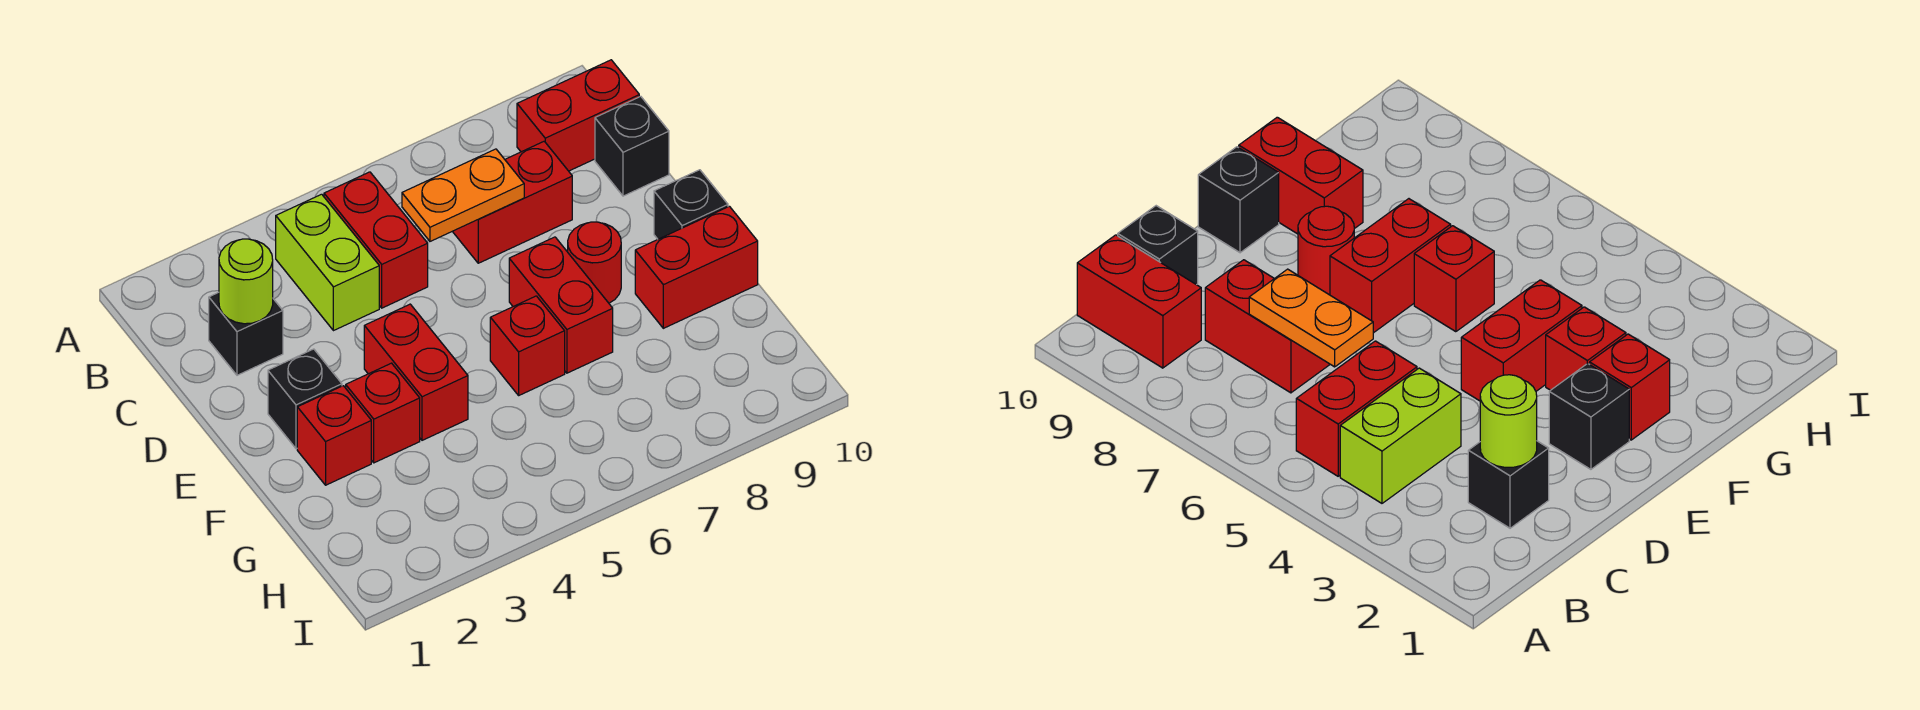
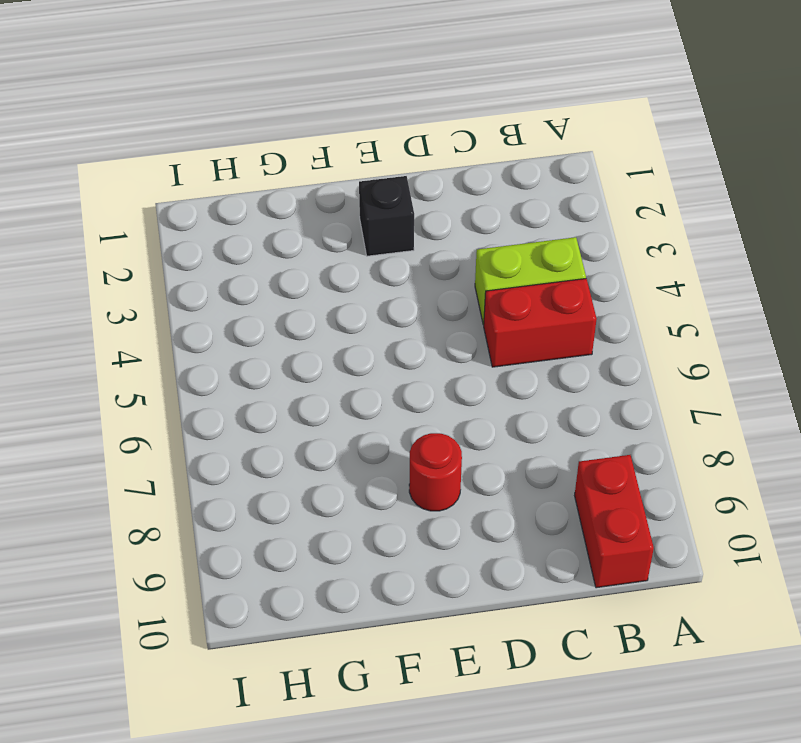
none -> black brick C2 level 1
none -> red brick C7:C8 level 1
none -> black brick C10 level 1

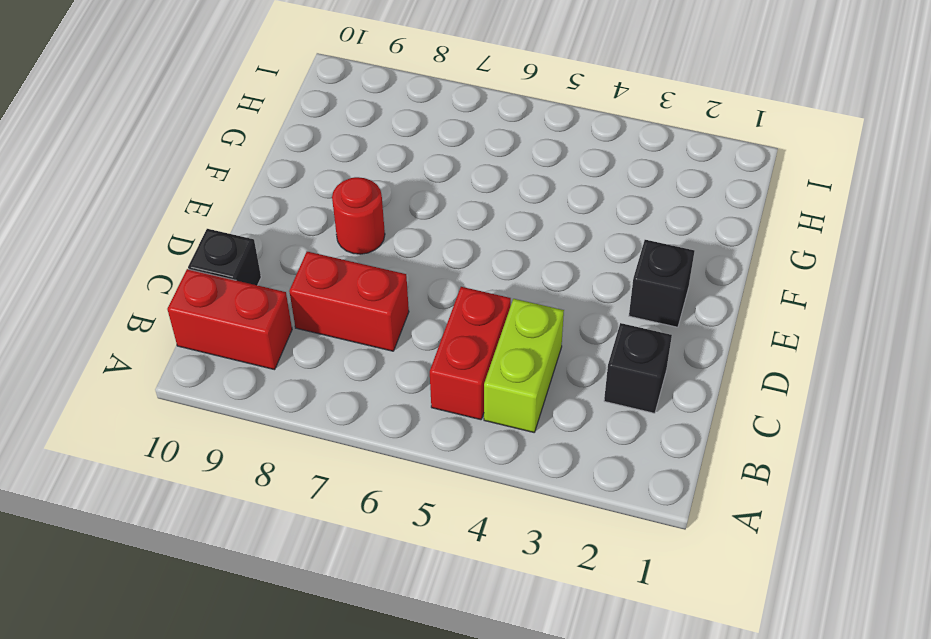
none -> red brick E4:F4 level 1
none -> red brick E7:F7 level 1
none -> black brick E10 level 1

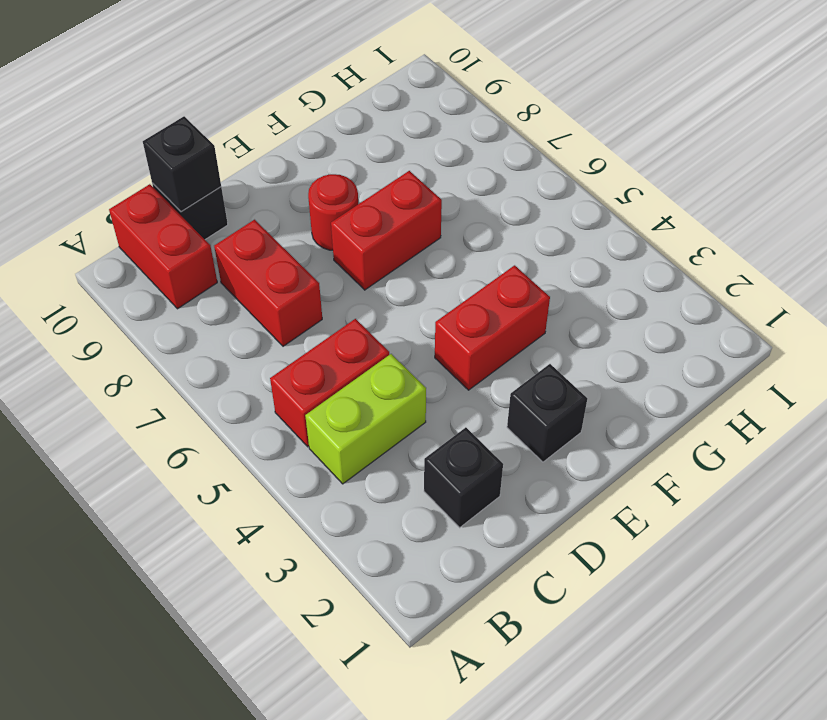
black brick C10 level 2 -> black brick E10 level 1
none -> red brick F2 level 1
none -> red brick F3 level 1
none -> red brick F6 level 1

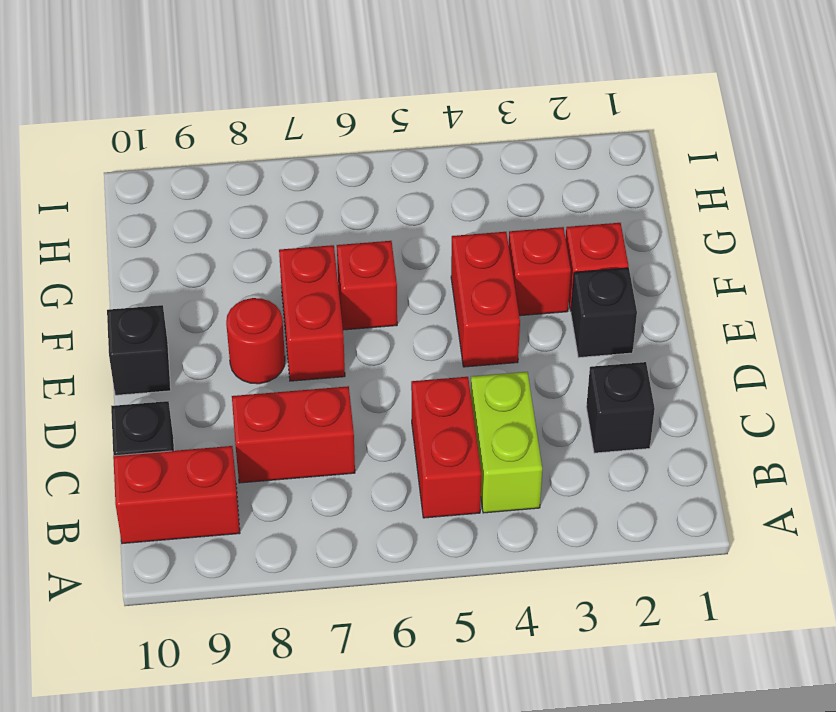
none -> red brick F9:F10 level 1
none -> lime round brick C2 level 2
none -> orange plate C6:C7 level 2

